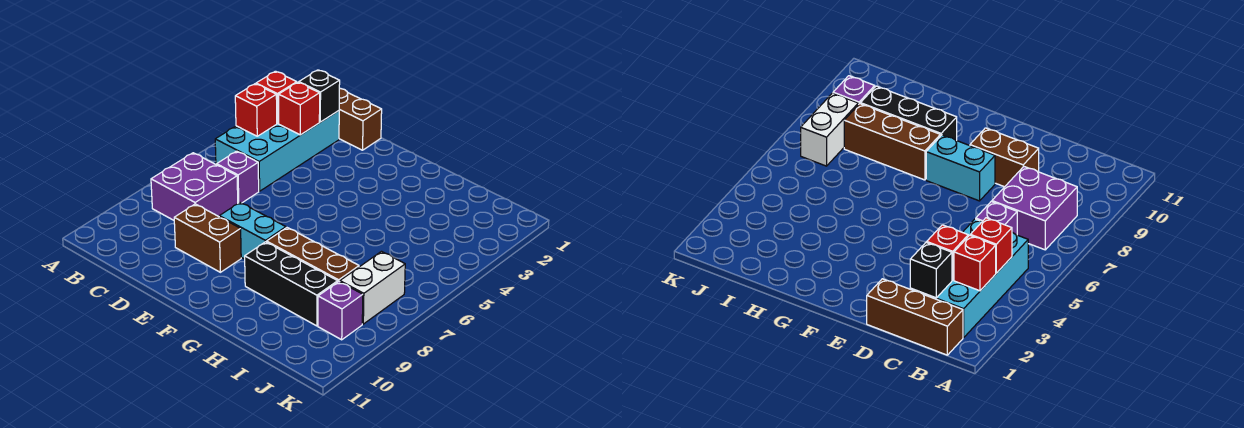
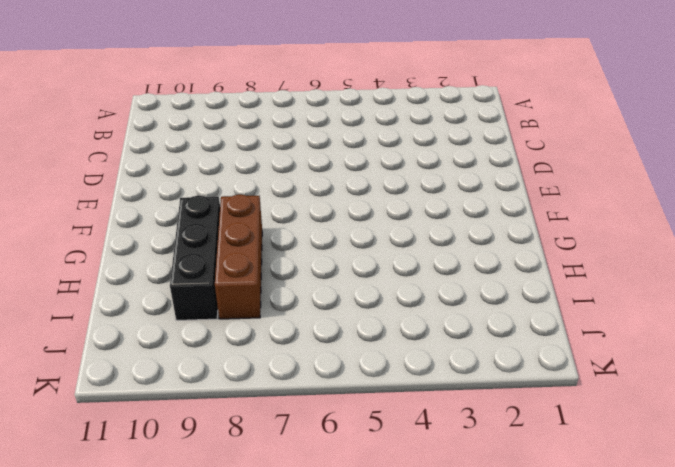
none -> brown brick B1:D1 level 1
none -> cyan brick B2:C5 level 1
none -> purple brick B7:C8 level 1

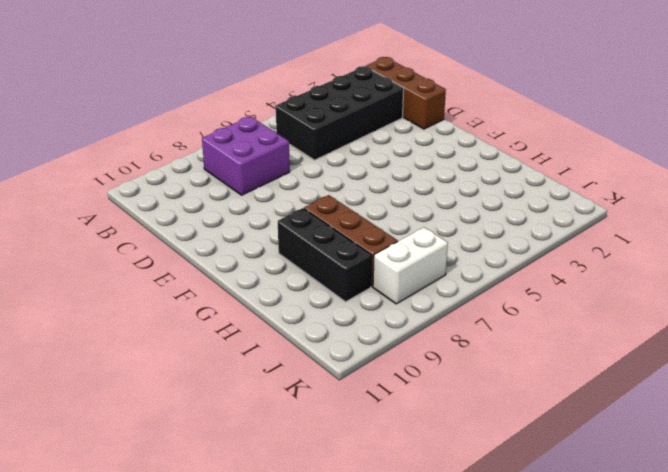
black brick B2:C5 level 1 -> cyan brick B2:C5 level 1
none -> purple brick C6 level 1
none -> brown brick D9:E9 level 1
none -> cyan brick E8:F8 level 1

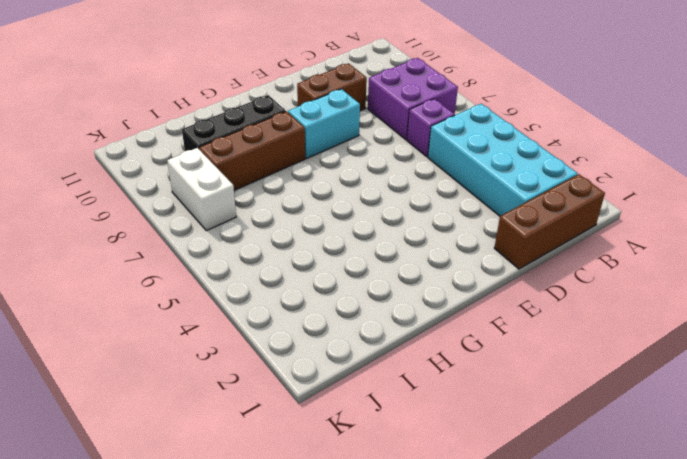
none -> purple brick J9 level 1
none -> red brick B3 level 2
none -> red brick B4 level 2

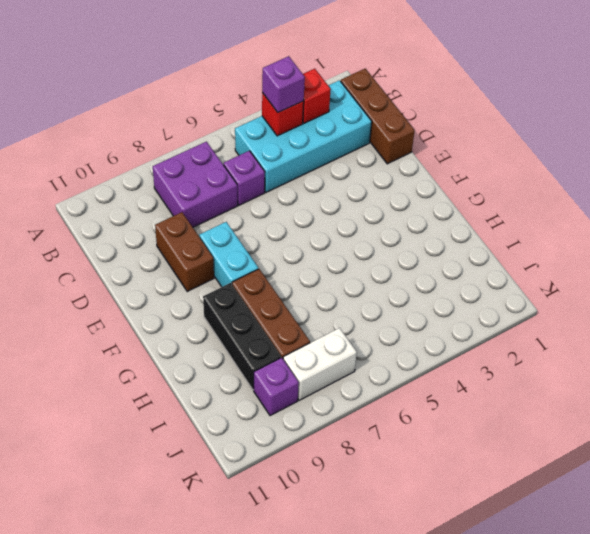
purple brick B4 level 3 -> none
none -> black brick C2 level 2
none -> red brick C3 level 2

